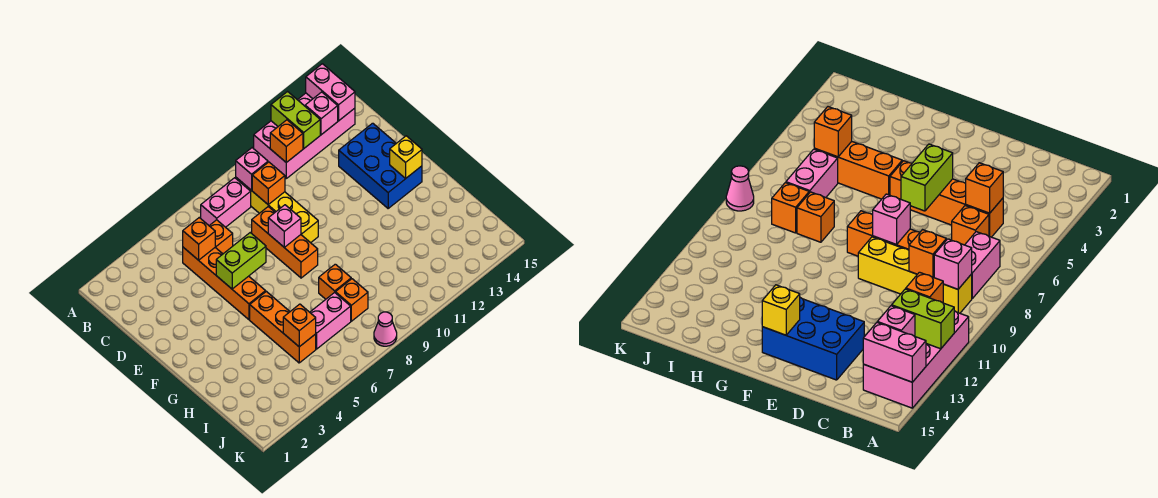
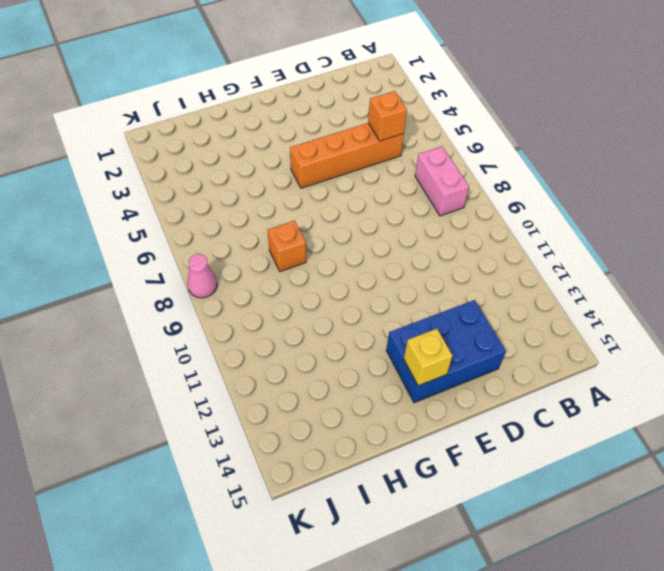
none -> pink brick A11:B14 level 1
none -> yellow brick B9:E9 level 1
none -> orange brick C6 level 1

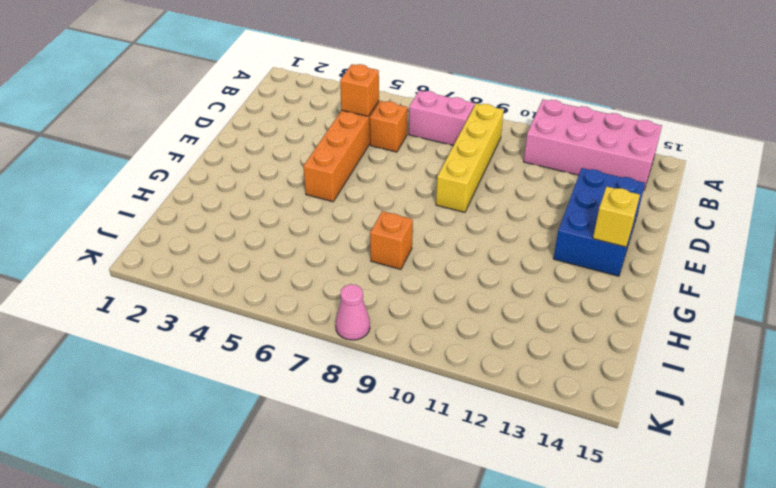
none -> orange brick D8:F8 level 1
none -> orange brick G5:I5 level 1
none -> pink brick I6:I7 level 1

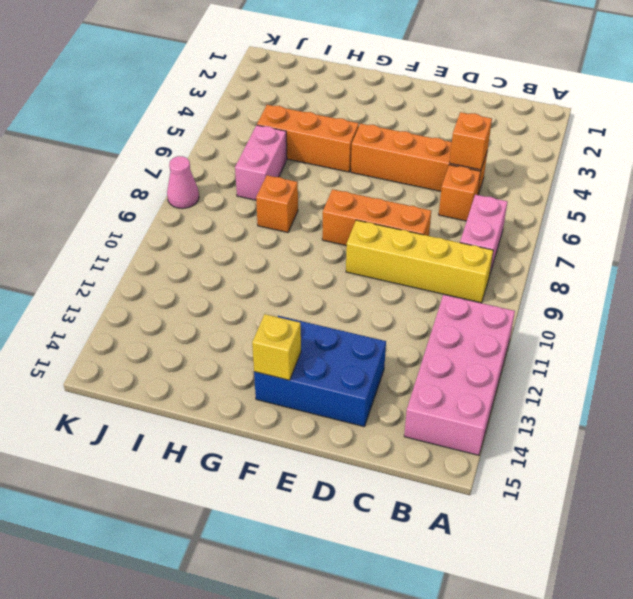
none -> orange brick I8 level 1
none -> lime brick A12:B12 level 2
none -> pink brick A14:B14 level 2

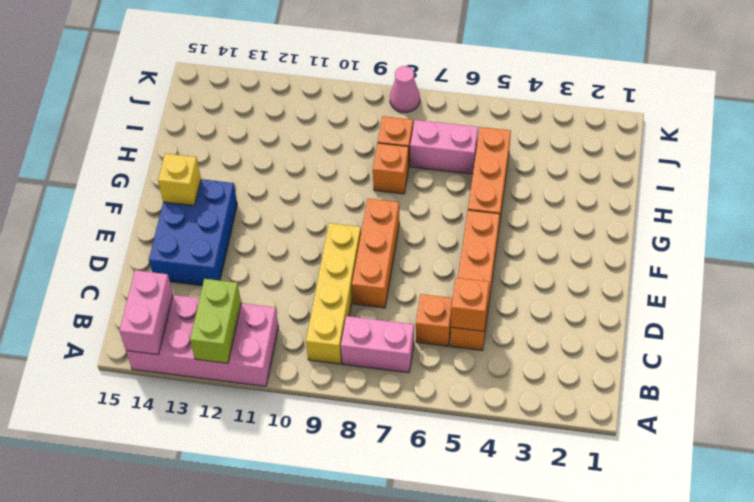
none -> pink brick B9 level 2
none -> orange brick B11 level 2
none -> pink brick B13 level 2

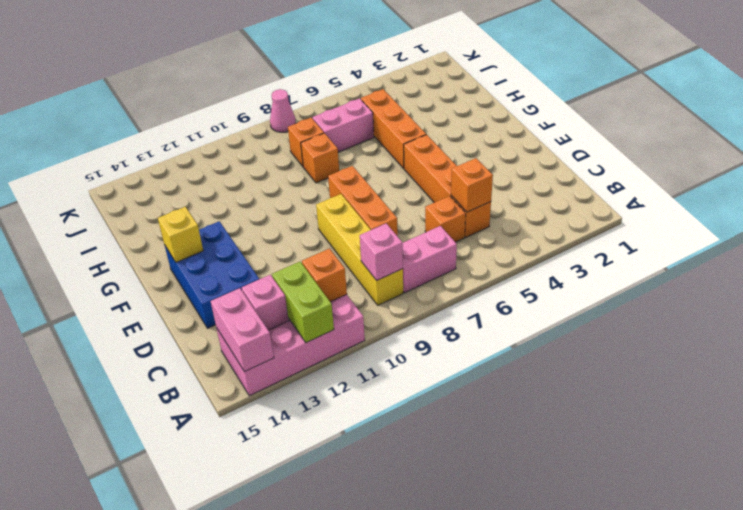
none -> orange brick C9 level 2
none -> lime brick E5:E6 level 2
none -> pink brick E8 level 2

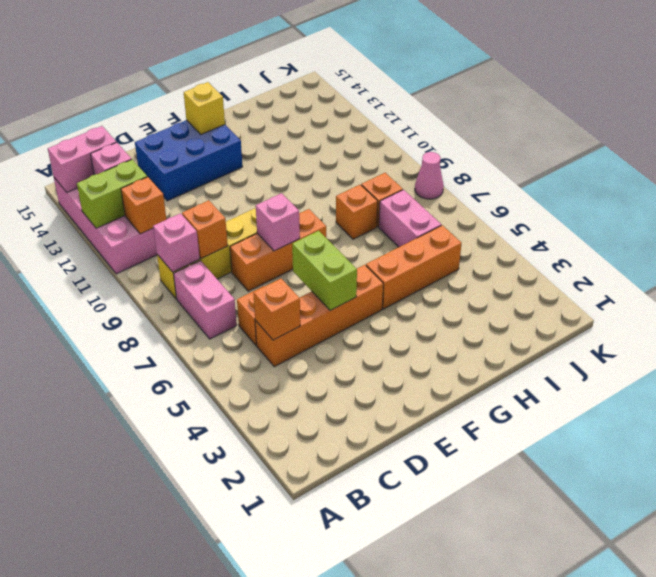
none -> orange brick I5 level 2

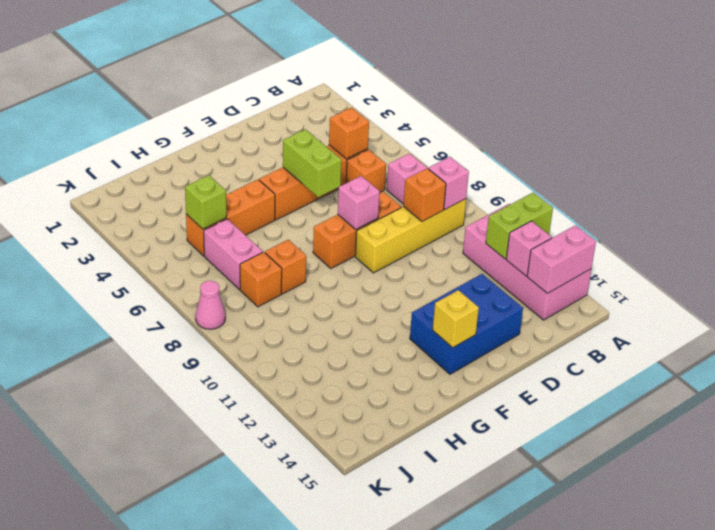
lime brick I5 level 2 -> orange brick I5 level 2
none -> orange brick B11 level 2

